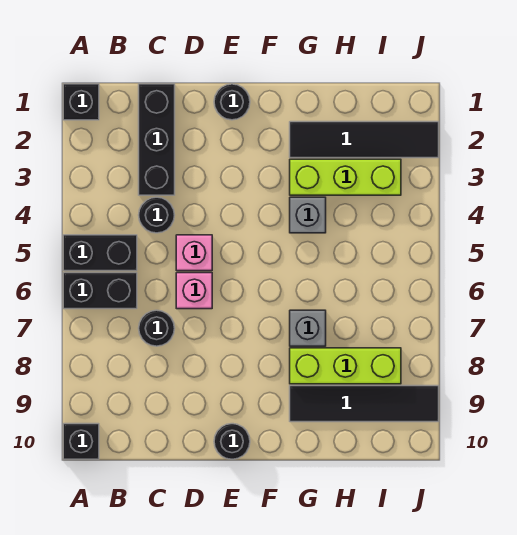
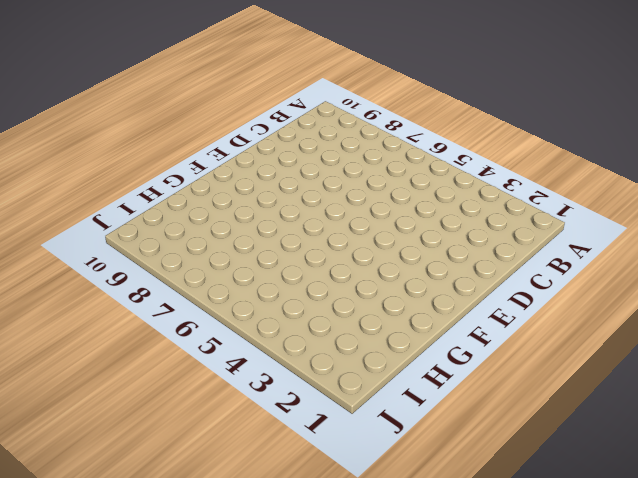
none -> black brick A1 level 1
none -> black brick A5:B5 level 1
none -> black brick A6:B6 level 1

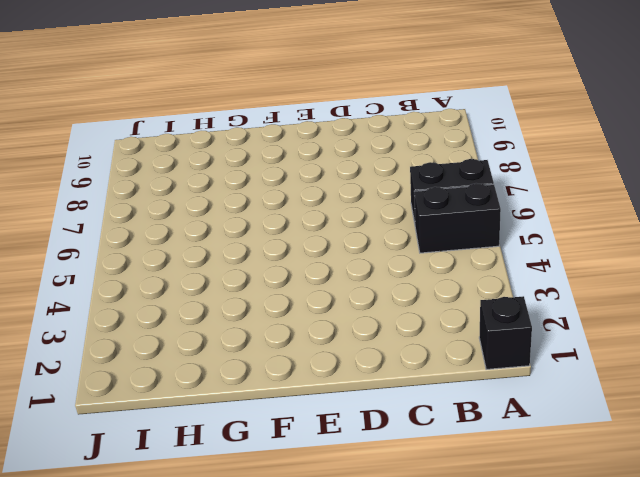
none -> black brick A10 level 1
none -> black brick C1:C3 level 1
none -> black round brick C4 level 1

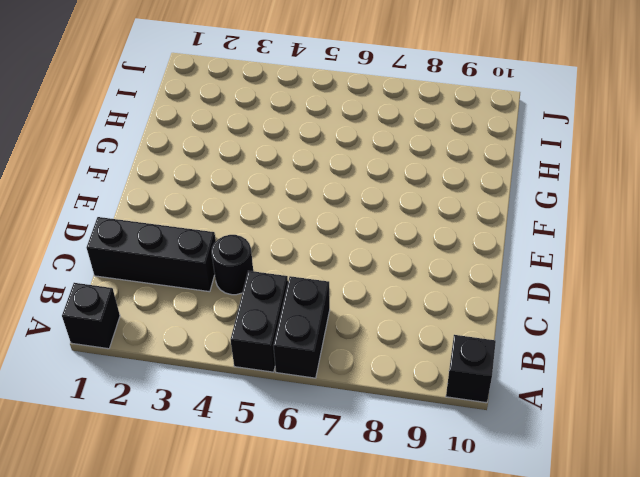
none -> black round brick C7 level 1
none -> pink brick D5 level 1
none -> pink brick D6 level 1

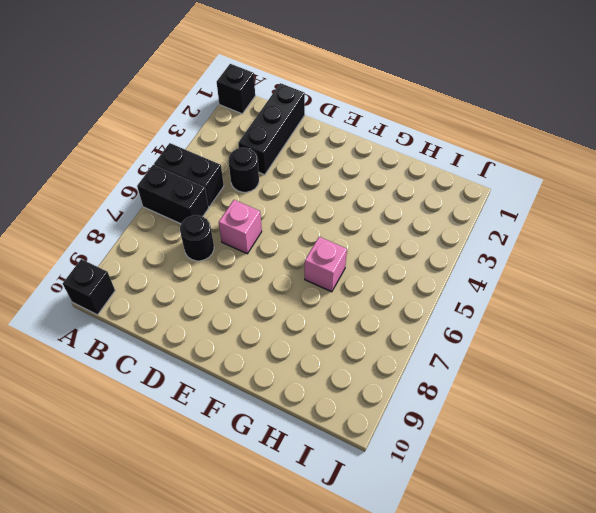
pink brick G6 level 1 -> pink brick D5 level 1
none -> black round brick E1 level 1
none -> black round brick E10 level 1
none -> black tile G2:J2 level 1

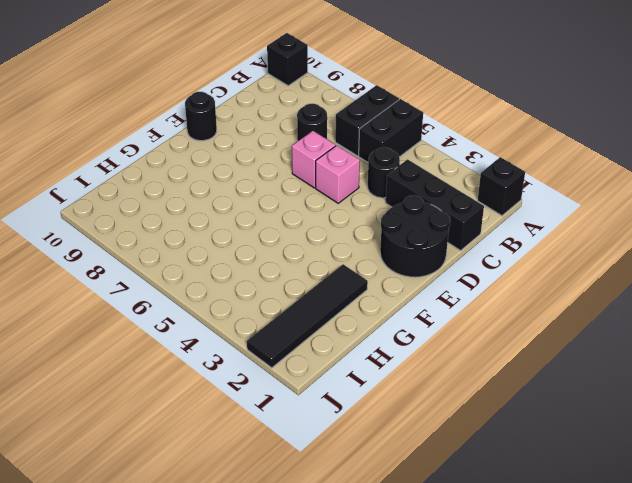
black round brick D1:E2 level 1 -> black round brick E1 level 1
none -> lime brick G3:I3 level 1
none -> grey brick G4 level 1
none -> grey brick G7 level 1

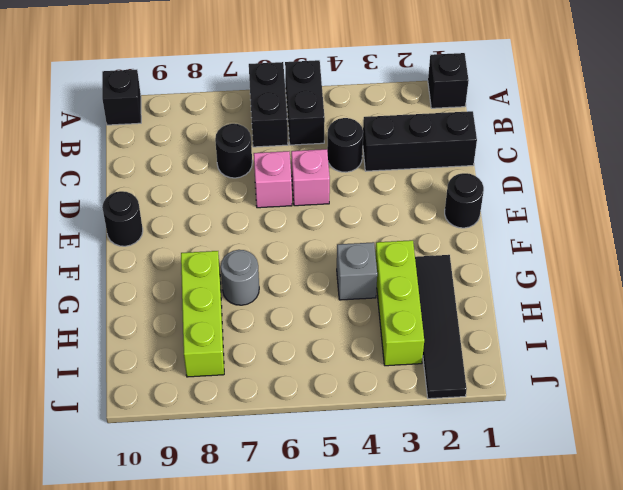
grey round brick G7 level 1 -> grey brick G7 level 1
none -> black tile G9:J9 level 1

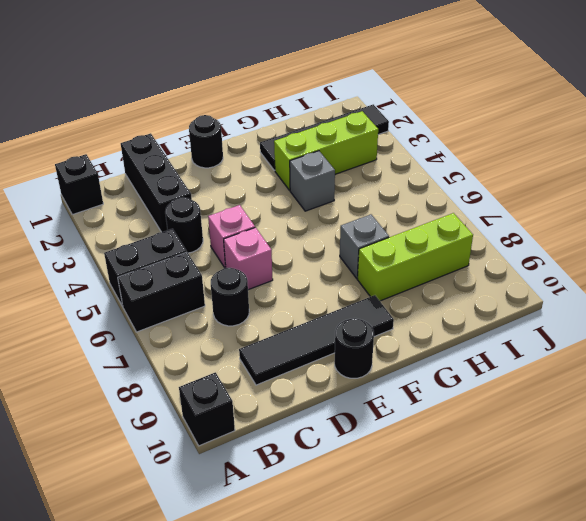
black tile C9:F9 level 1 -> black tile G9:J9 level 1

